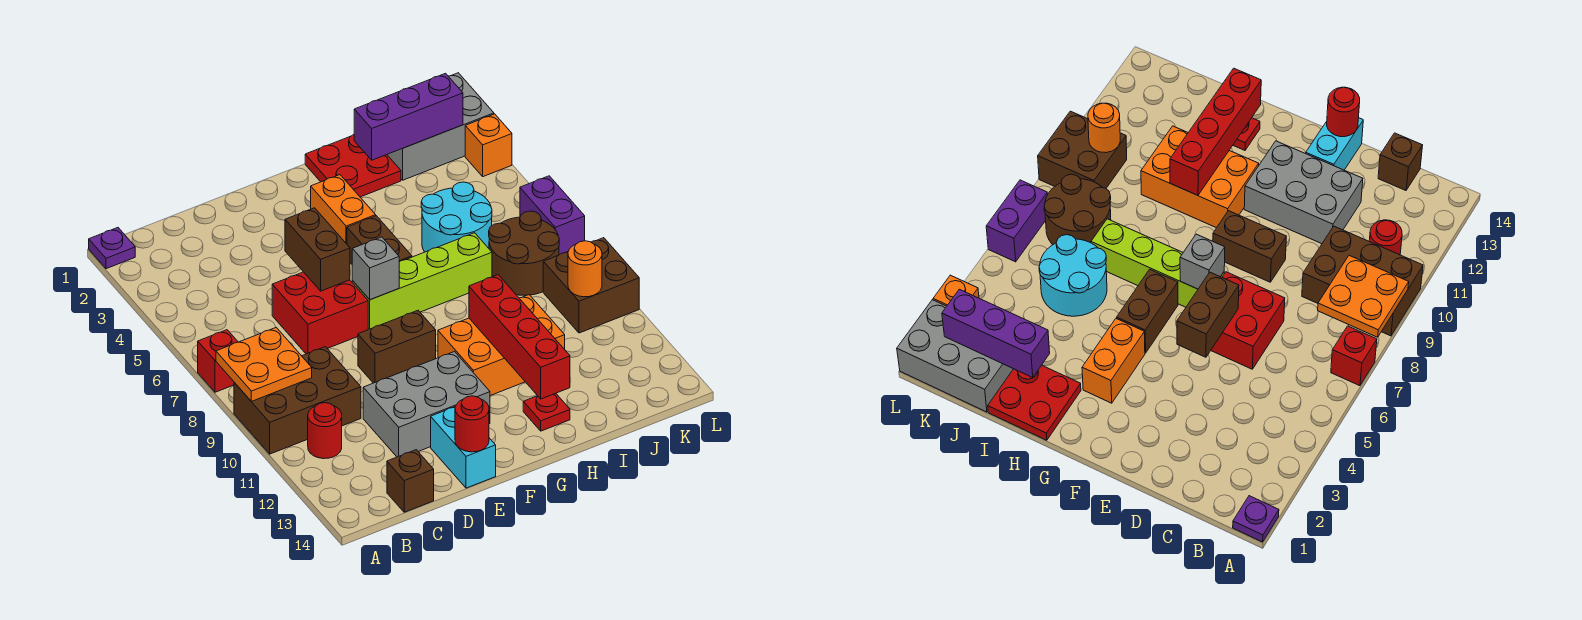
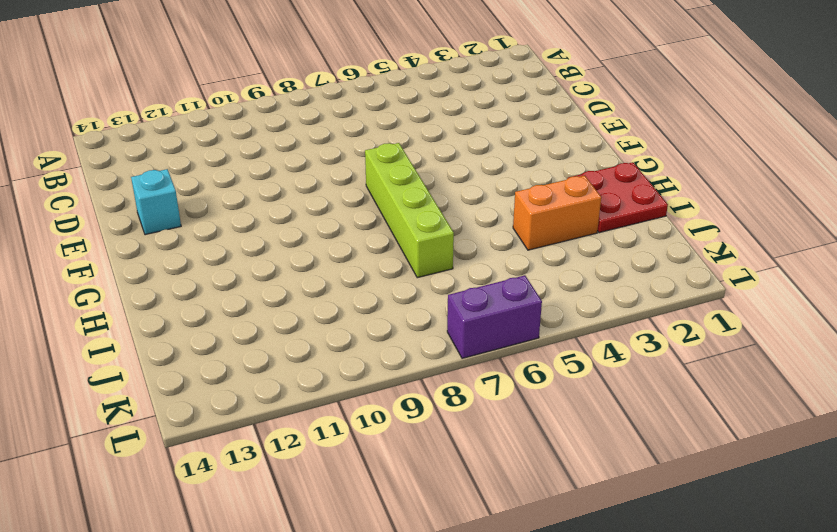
cyan brick E13 level 1 -> cyan brick E13:E14 level 1
orange brick I3:I4 level 1 -> orange brick G3:G4 level 1
none -> purple plate A1 level 1
none -> red brick A7 level 1
none -> brown brick A9:C10 level 1

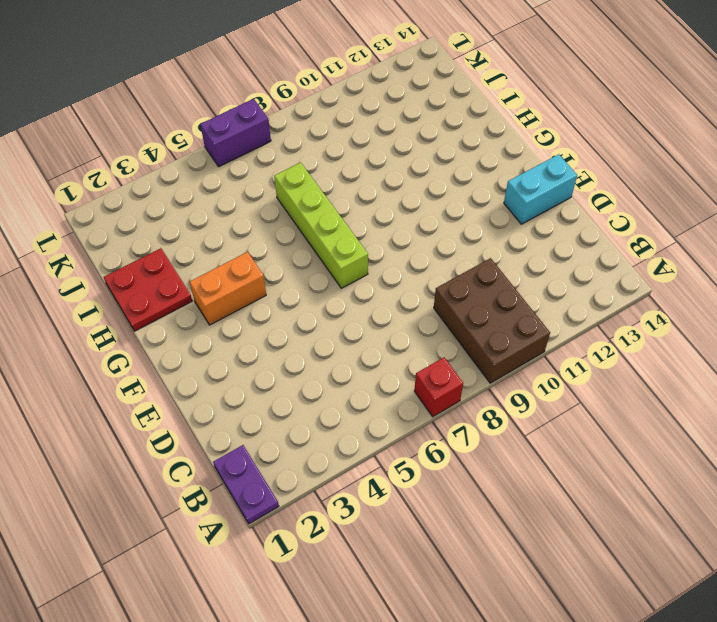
purple plate A1:B1 level 1 -> purple plate A1 level 1
none -> red round brick B11 level 1
none -> brown brick C14 level 1
none -> red brick D6:E7 level 1

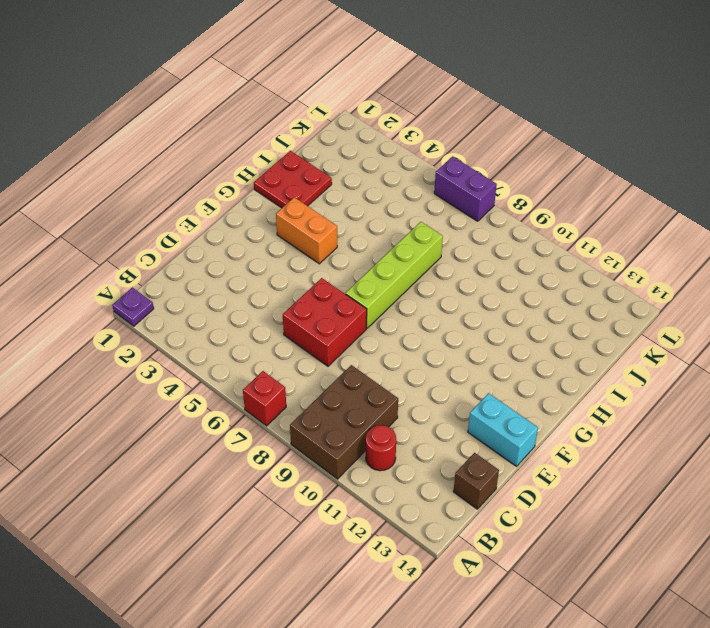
none -> grey brick D11:F12 level 1
none -> brown brick E9:F9 level 1
none -> brown brick G5:G6 level 1

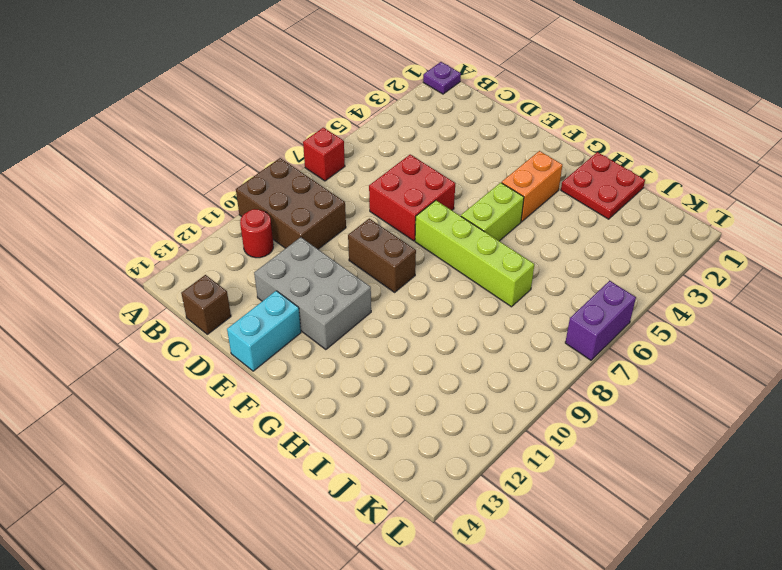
lime brick G5:G6 level 1 -> brown brick G5:G6 level 1
none -> orange brick G10:I11 level 1
none -> red plate H13 level 1
none -> cyan round brick I5:J6 level 1

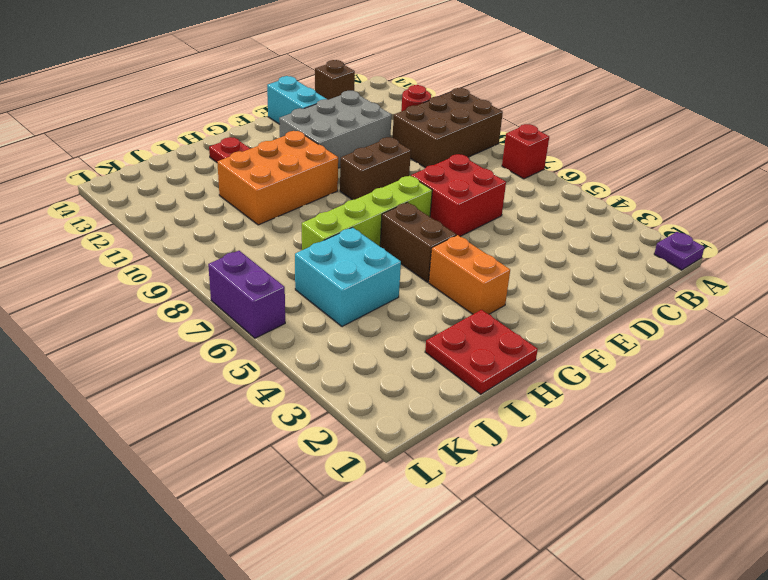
cyan brick I5:J6 level 1 -> cyan round brick I5:J6 level 1
none -> grey brick J1:L2 level 1
none -> brown round brick J7:K8 level 1
none -> brown brick K9:L10 level 1

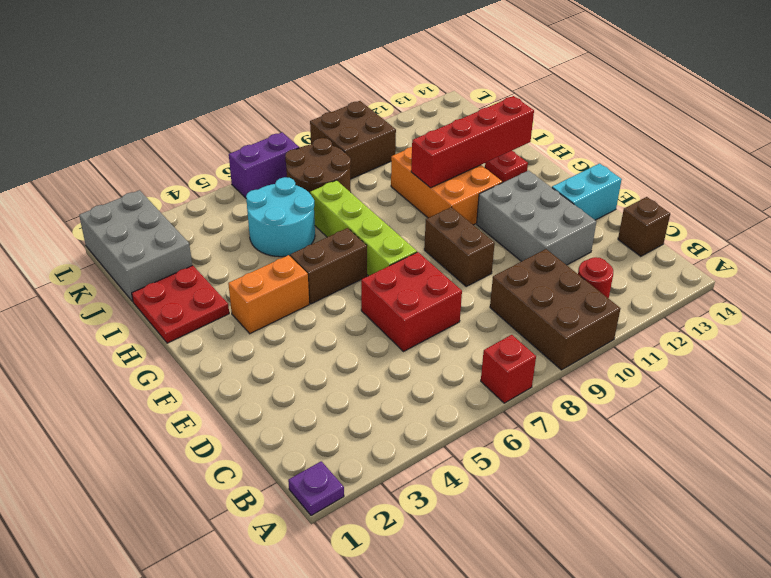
none -> orange brick L3 level 1
none -> orange plate A8:B9 level 2
none -> brown brick E5:E6 level 2

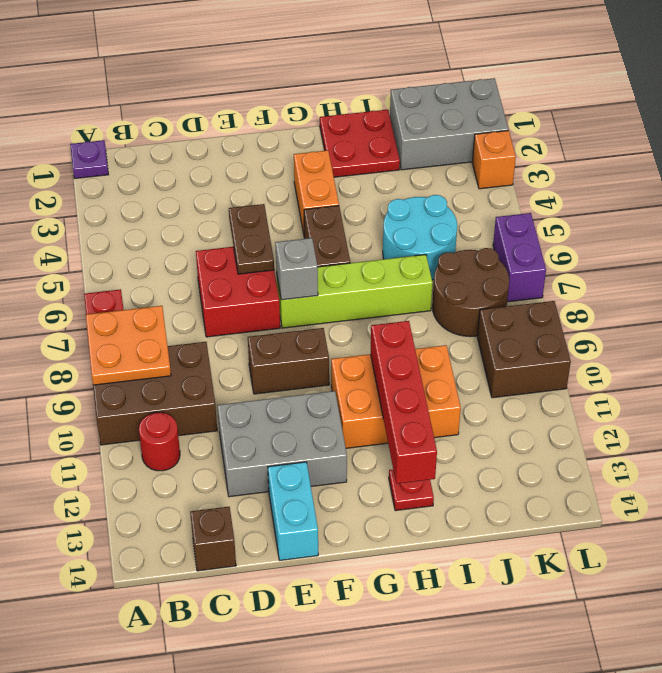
brown plate E5:E6 level 2 -> brown brick E5:E6 level 2
none -> red round brick E14 level 2
none -> purple brick I2:K2 level 2
none -> orange round brick K10 level 2

